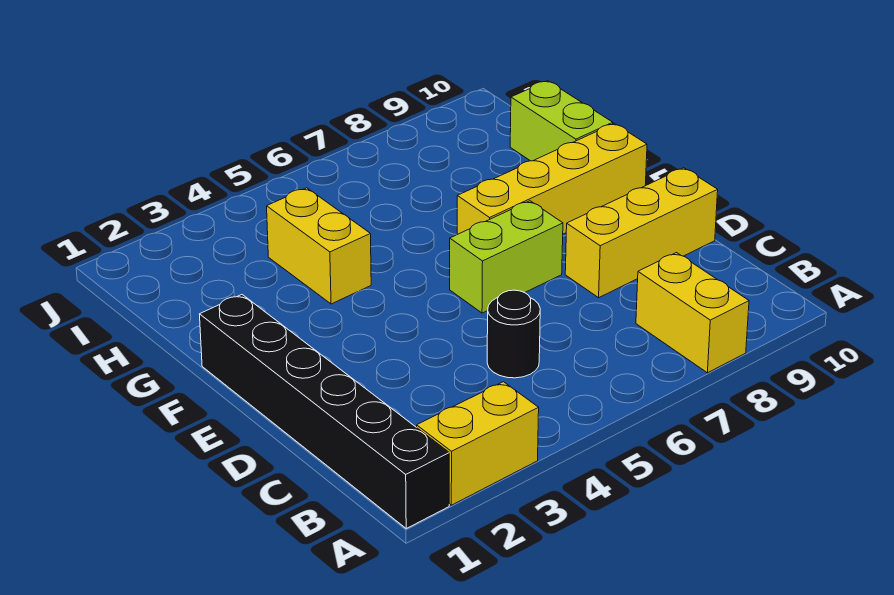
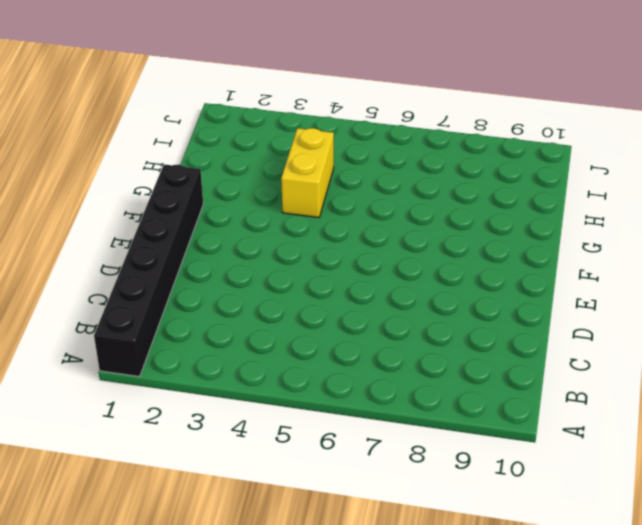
none -> yellow brick A2:A3 level 1
none -> yellow brick A8:B8 level 1

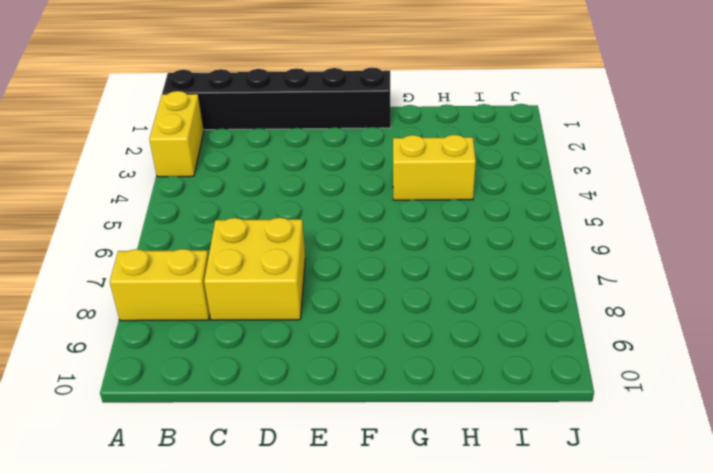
yellow brick C7:D8 level 1 -> yellow brick D8:D10 level 1
none -> black round brick C5 level 1
none -> lime brick E6:E7 level 1

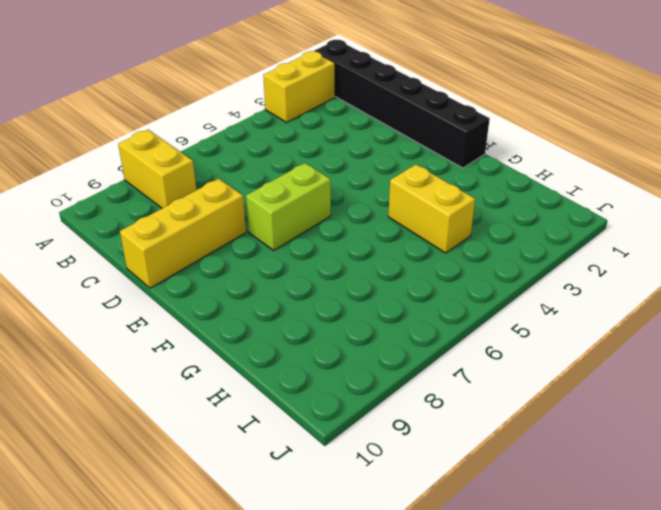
none -> black round brick C5 level 1
none -> yellow brick F7:F10 level 1

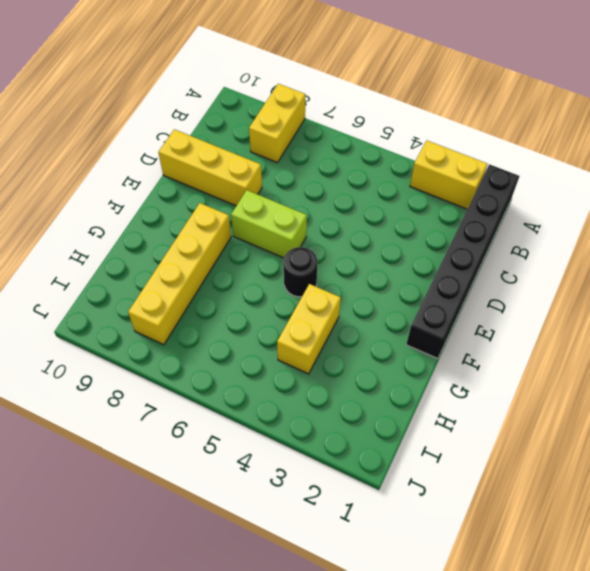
black round brick F5 level 1 -> black round brick C5 level 1
yellow brick F8:I8 level 1 -> yellow brick F7:F10 level 1
none -> lime brick G10:H10 level 1

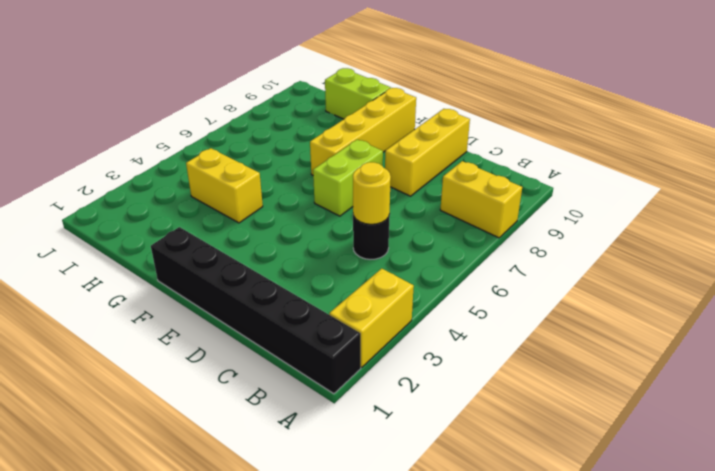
yellow round brick C5 level 2 -> none

